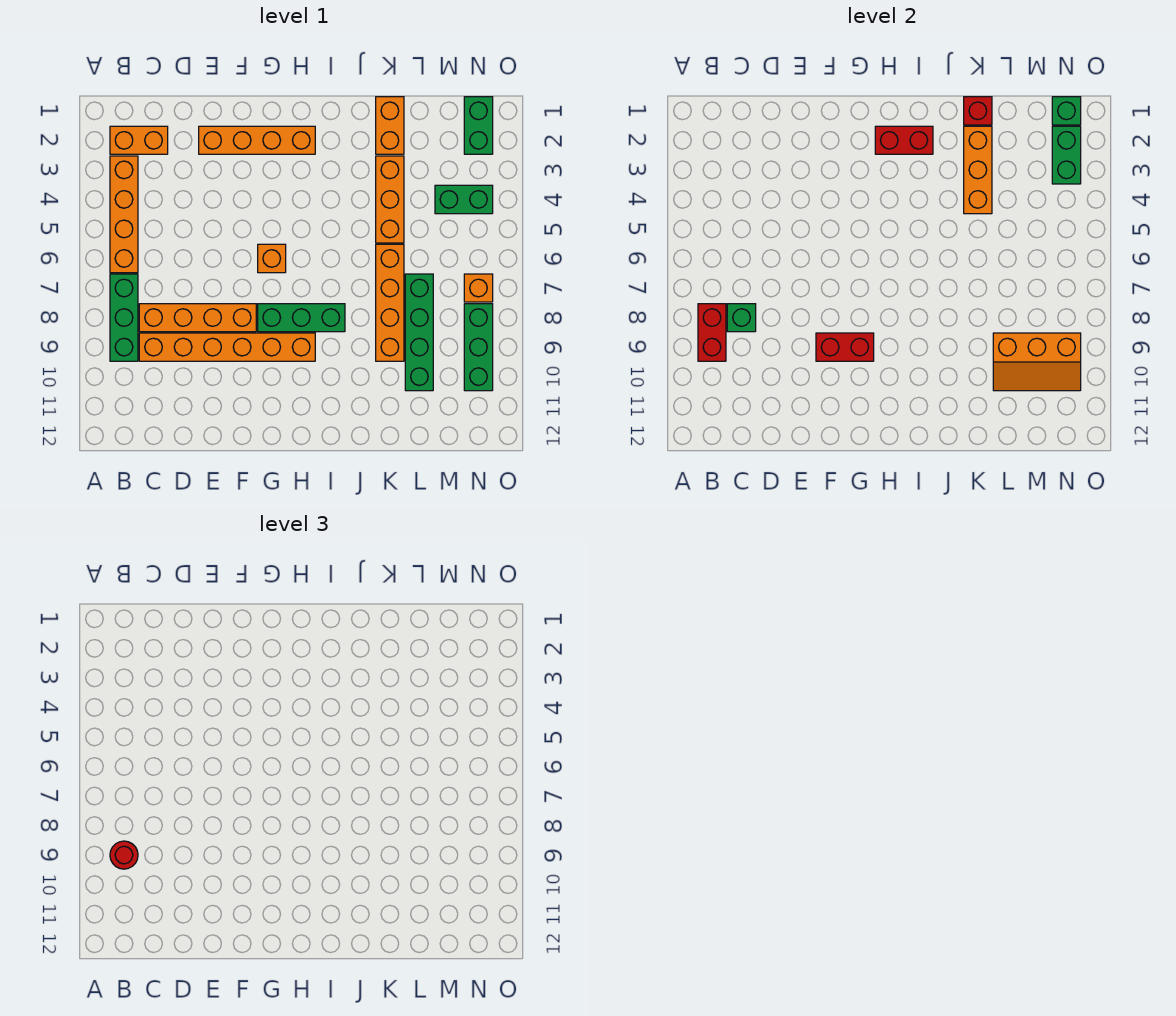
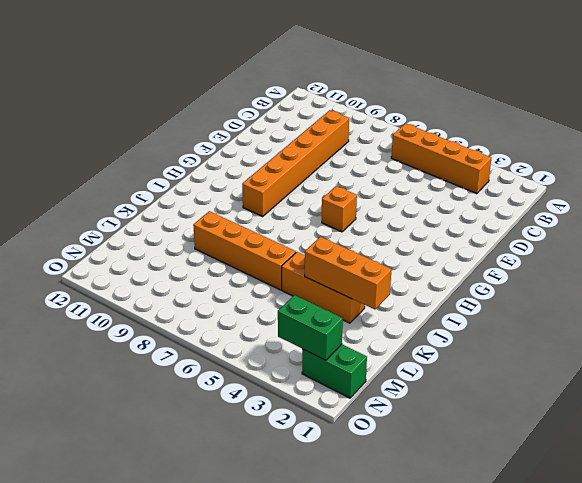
none -> orange brick B2:C2 level 1
none -> green brick B7:B9 level 1
none -> orange brick C8:F8 level 1

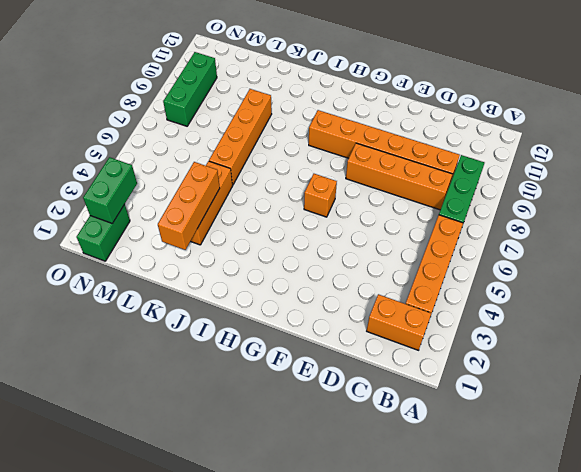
none -> orange brick E2:H2 level 1
none -> green brick G8:I8 level 1
none -> orange brick K1:K2 level 1

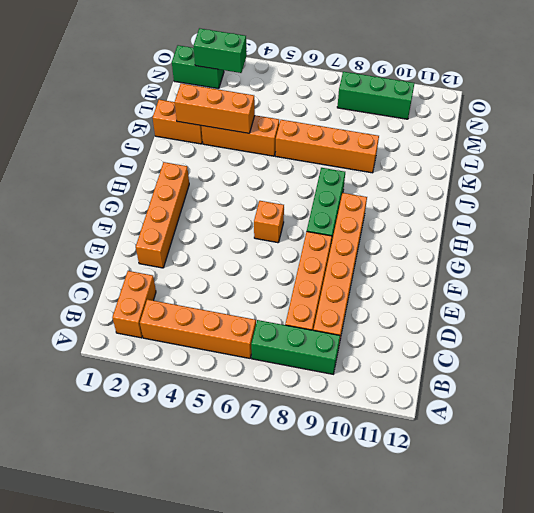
none -> green brick L7:L10 level 1
none -> green brick M4:N4 level 1
none -> orange brick N7 level 1

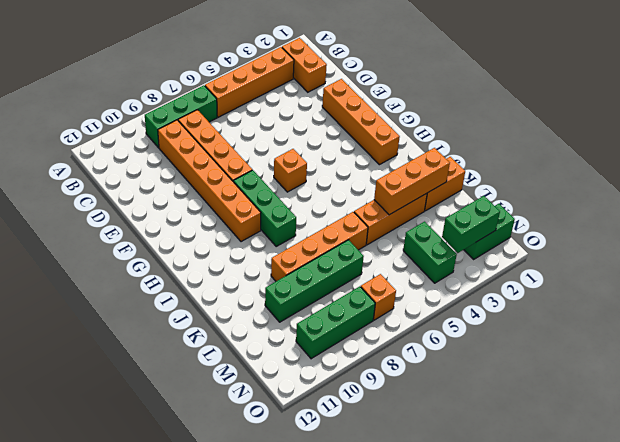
none -> red brick B8:B9 level 2
none -> green brick C8 level 2
none -> red brick F9:G9 level 2

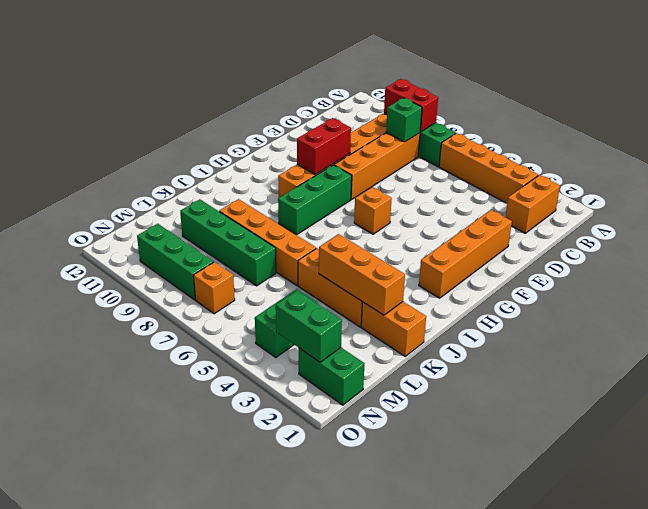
none -> red brick H2:I2 level 2
none -> red brick K1 level 2
none -> orange slope L9:N10 level 2 top 9

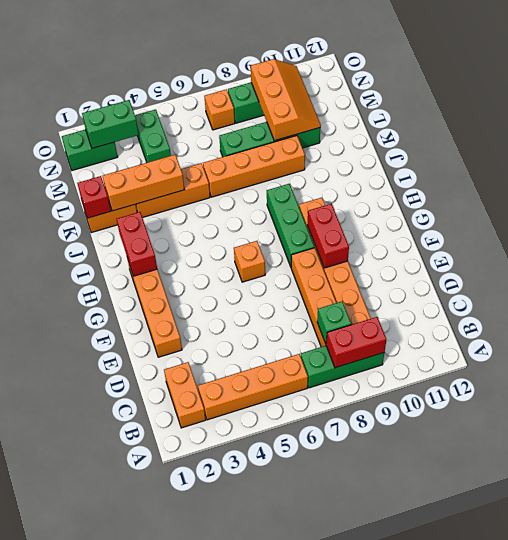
none -> green brick N1 level 2
none -> red round brick B9 level 3

